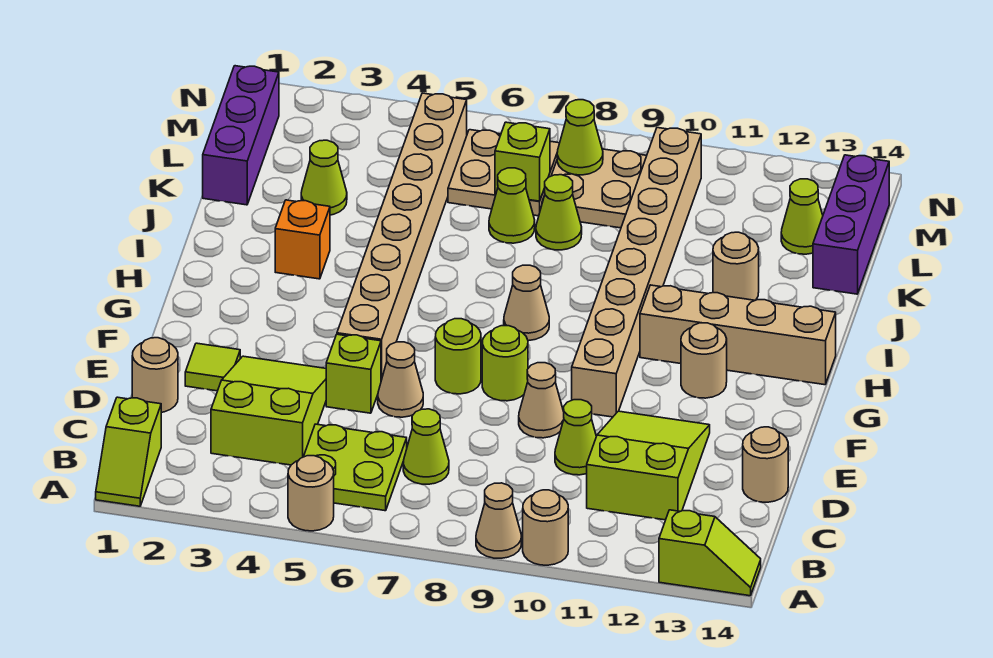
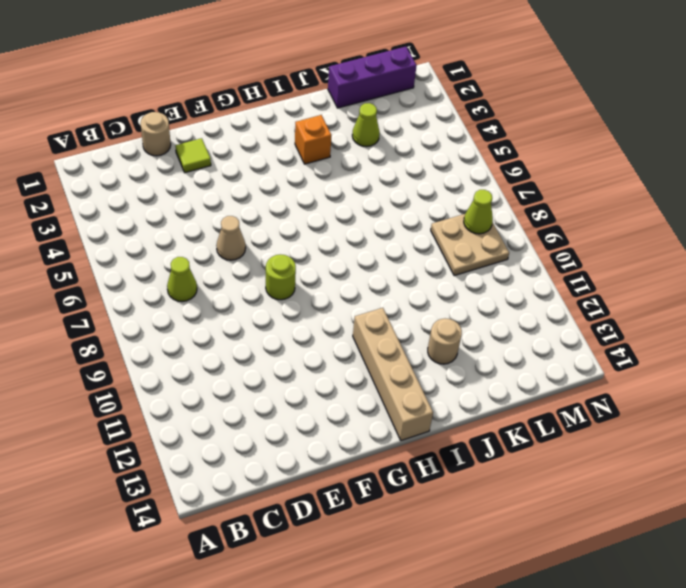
none -> lime slope A1:B1 level 1 top B
none -> tan round brick A5 level 1
none -> tan cone A9 level 1
none -> tan round brick A10 level 1

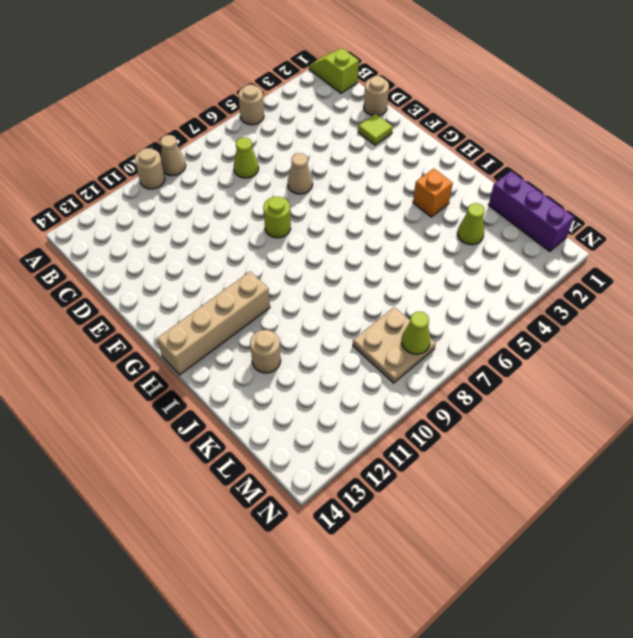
none -> lime slope A13:A14 level 1 top 13
none -> lime plate B5:C6 level 1
none -> lime slope C3:E4 level 1 top C
none -> lime slope C11:E12 level 1 top C

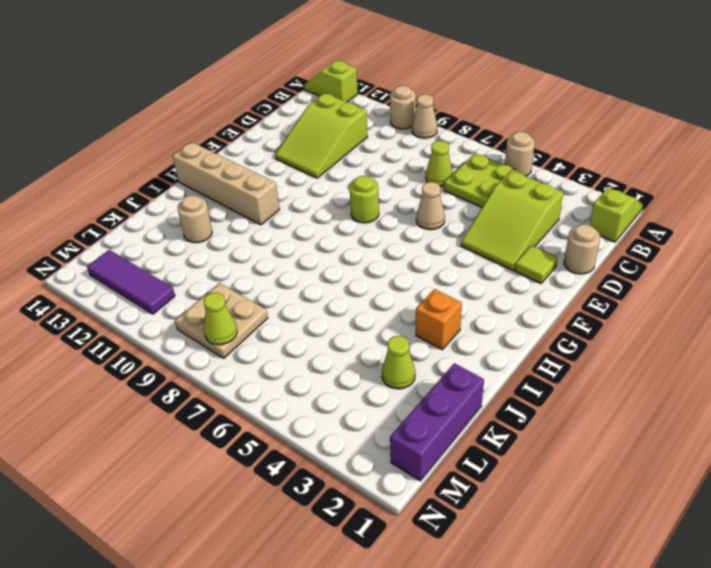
purple tile M11:M13 level 1 -> none
none -> lime cone D10 level 1
none -> tan round brick D14 level 1
none -> lime brick E5 level 1
none -> tan cone E9 level 1

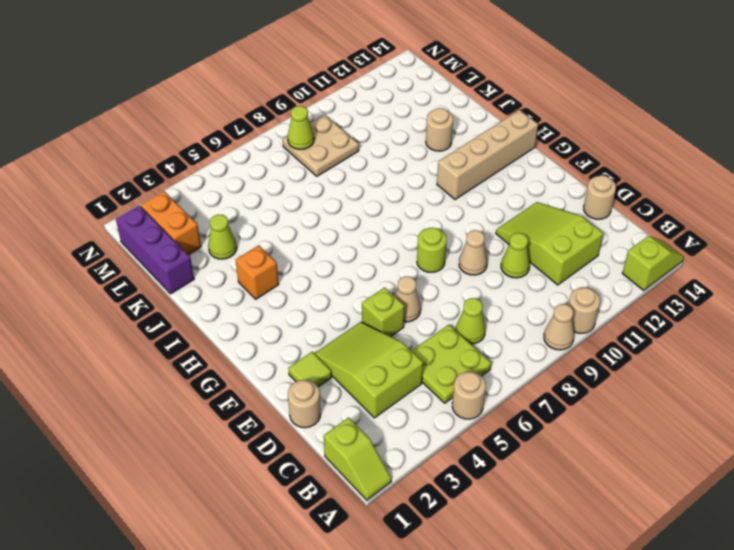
orange brick L2:M2 level 1 -> none
none -> tan brick F5:M5 level 1
none -> lime round brick F7 level 1
none -> tan brick F10:M10 level 1
none -> tan round brick G12 level 1

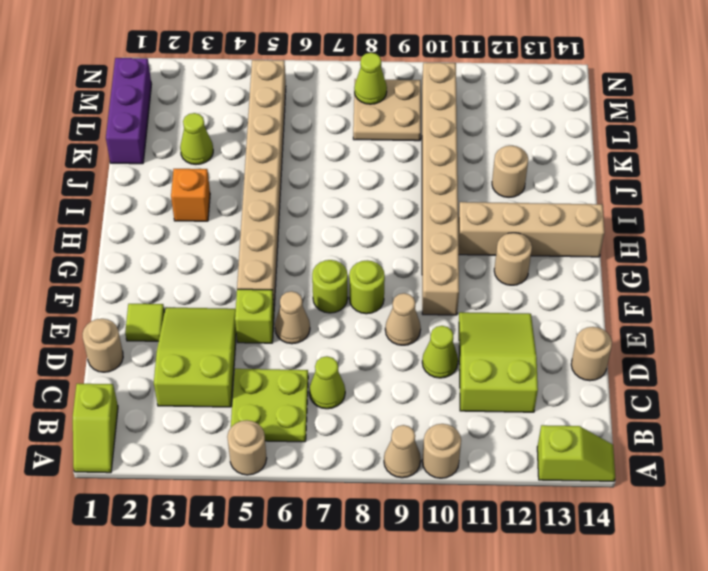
none -> tan cone H8 level 1
none -> lime cone K7 level 1
none -> lime cone K8 level 1
none -> purple brick K14:M14 level 1

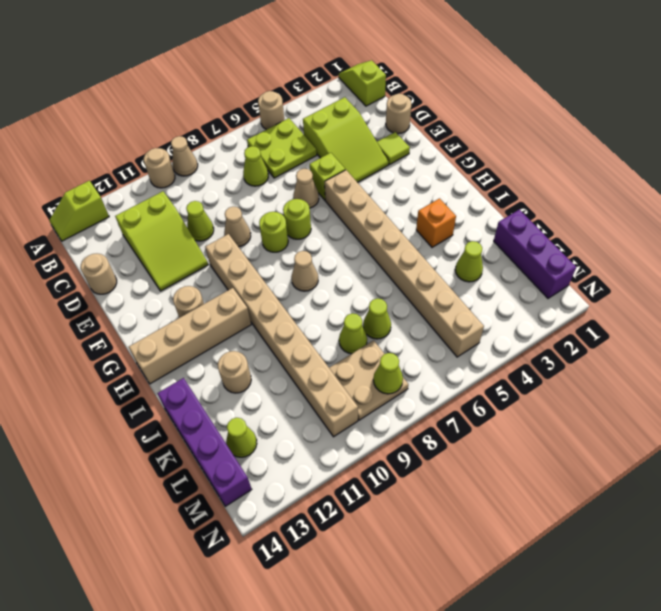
purple brick J14:M14 level 1 -> purple brick K14:M14 level 1
none -> tan plate L6:M7 level 1
none -> lime brick L7 level 2

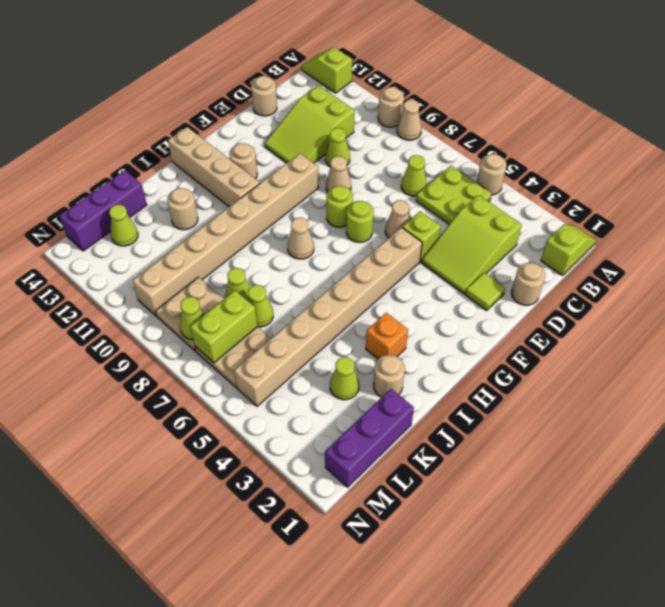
tan round brick J2 level 1 -> none
lime brick L7:M7 level 2 -> lime brick L7 level 2

